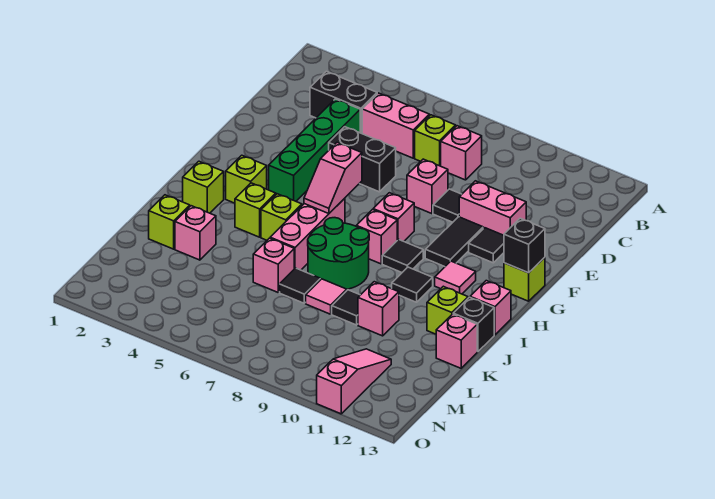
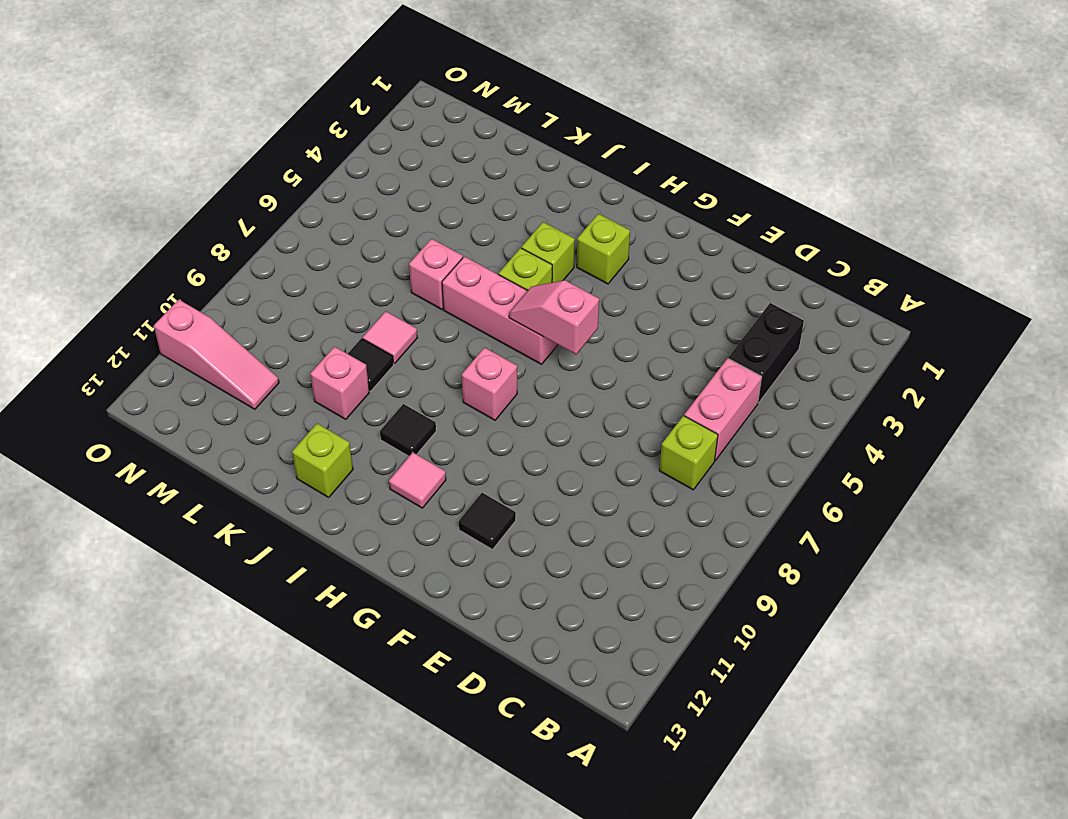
none -> pink brick C8 level 1
none -> green brick D4:G4 level 1
none -> black brick E5:E6 level 1
none -> pink brick E8 level 1

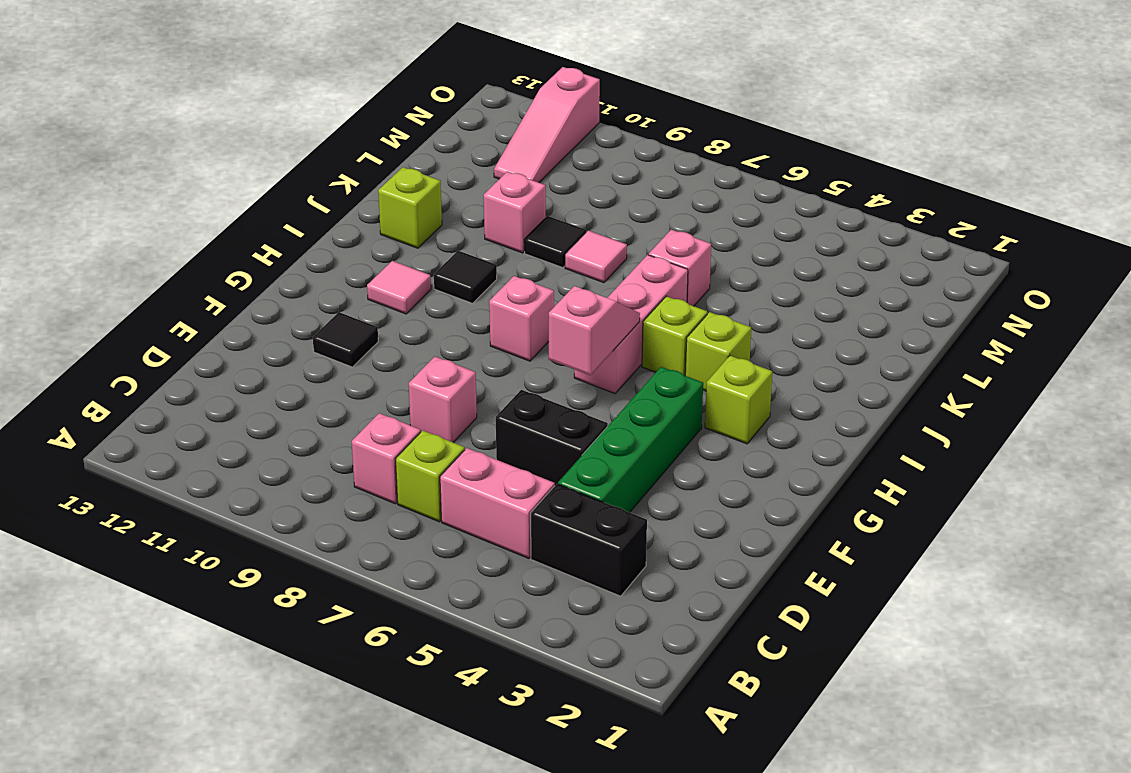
none -> black tile E9 level 1
none -> pink brick E10:E11 level 1
none -> black tile F10:G10 level 1
none -> pink brick G8 level 1

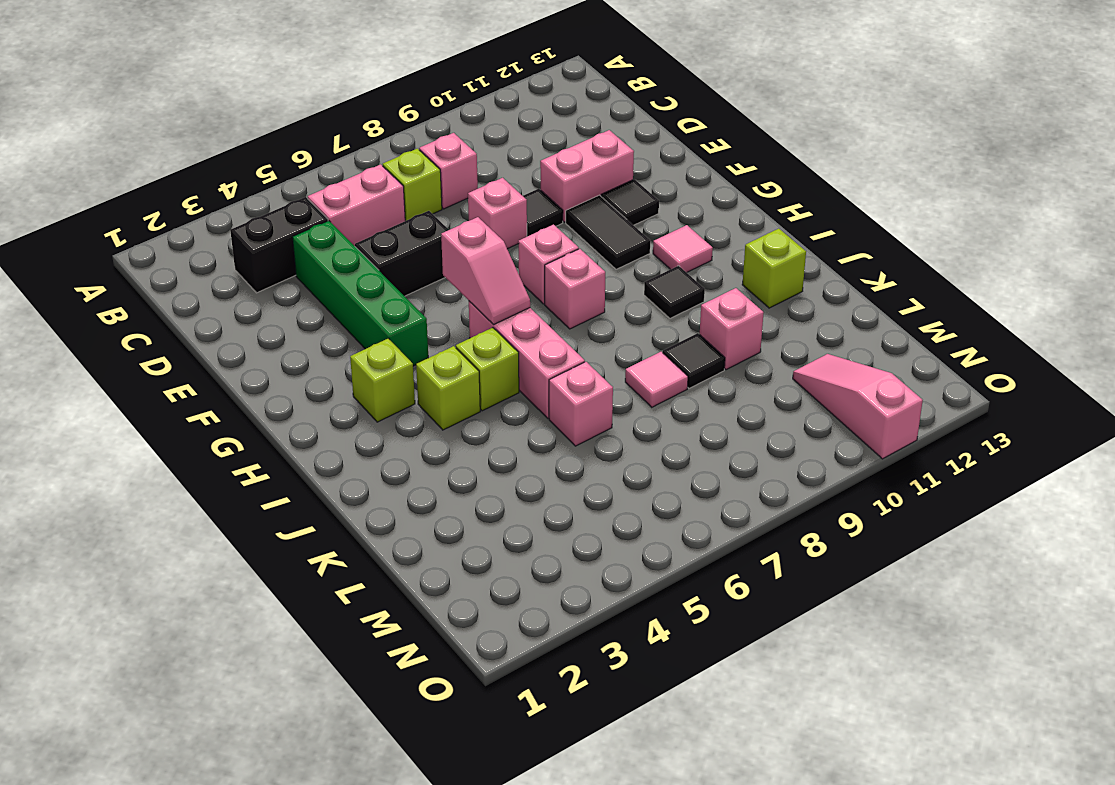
none -> lime brick G13 level 1
none -> black tile H9 level 1
none -> lime brick I2 level 1
none -> green round brick I7:J8 level 1

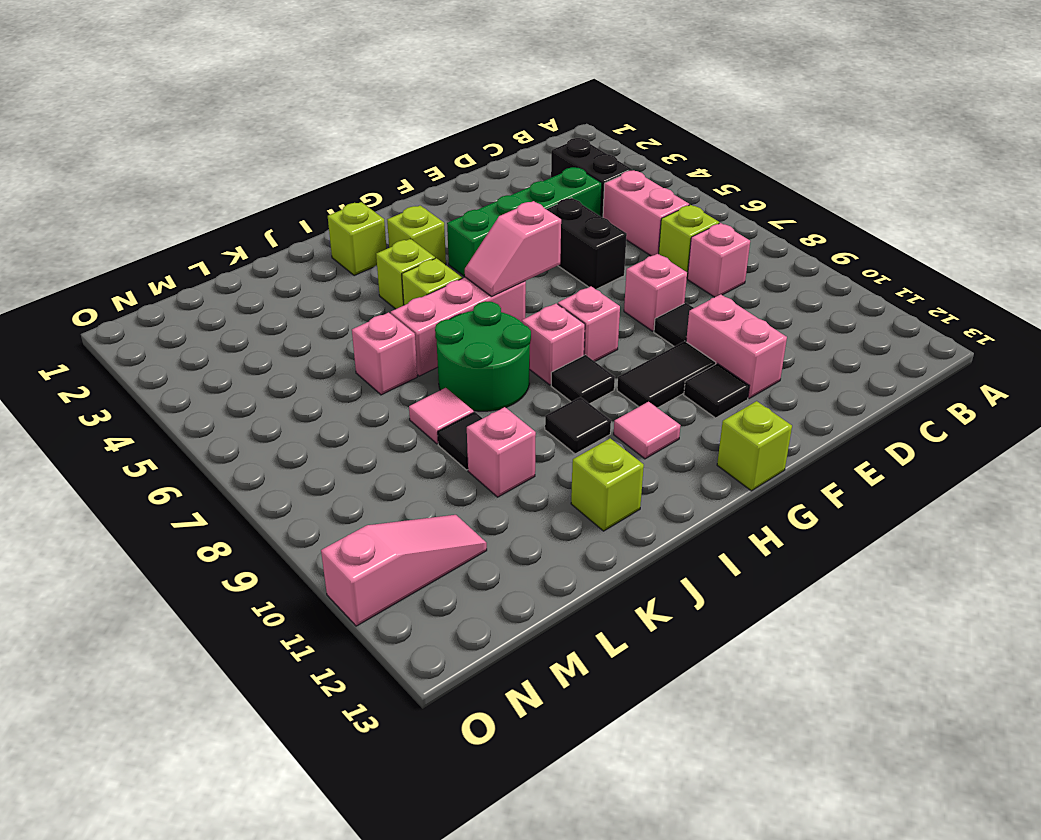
none -> pink brick I13 level 1
none -> black brick J13 level 1
none -> lime brick K2 level 1
none -> pink brick K3 level 1

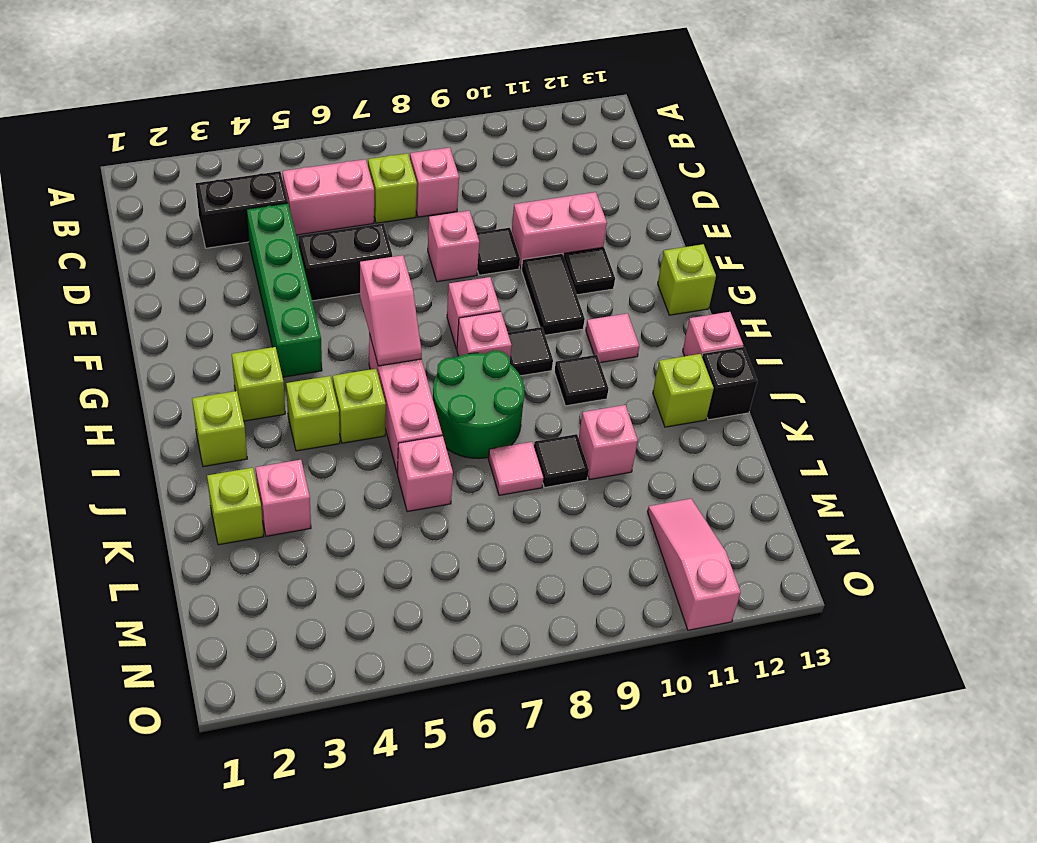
none -> black tile K7 level 1
none -> pink brick K13 level 1
none -> black brick G13 level 2

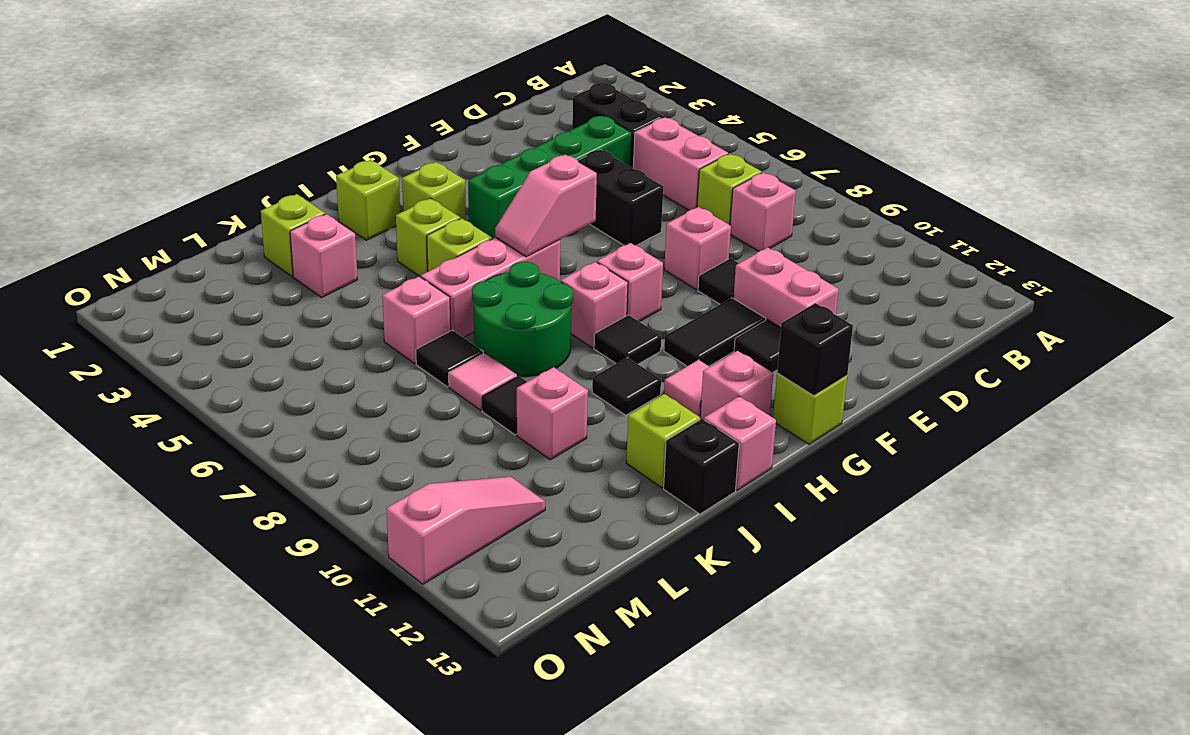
pink brick H12 level 1 -> pink brick K13 level 1

